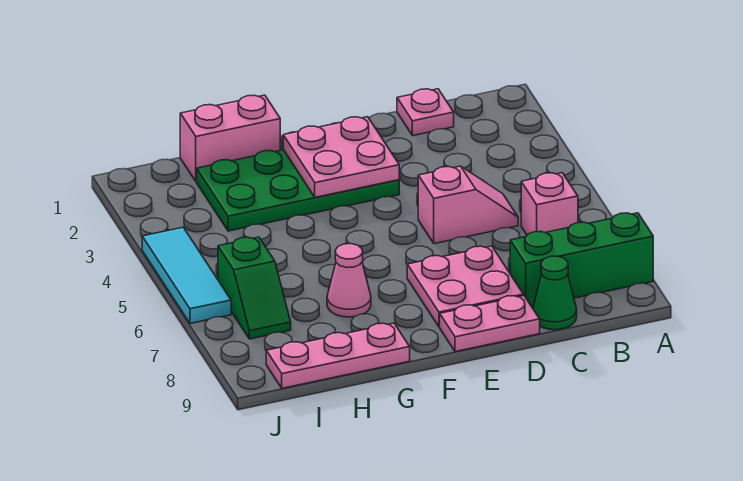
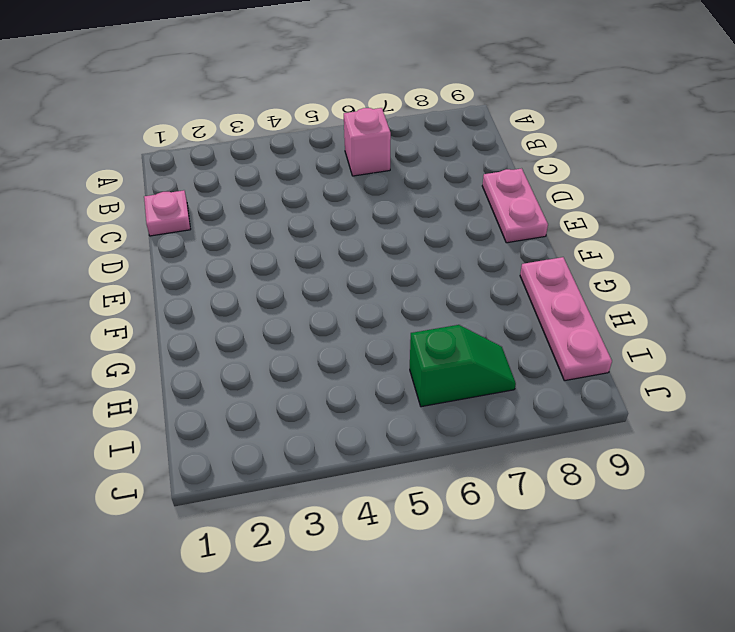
none -> green brick A8:C8 level 1
none -> pink slope C5:D5 level 1 top D
none -> green cone C9 level 1

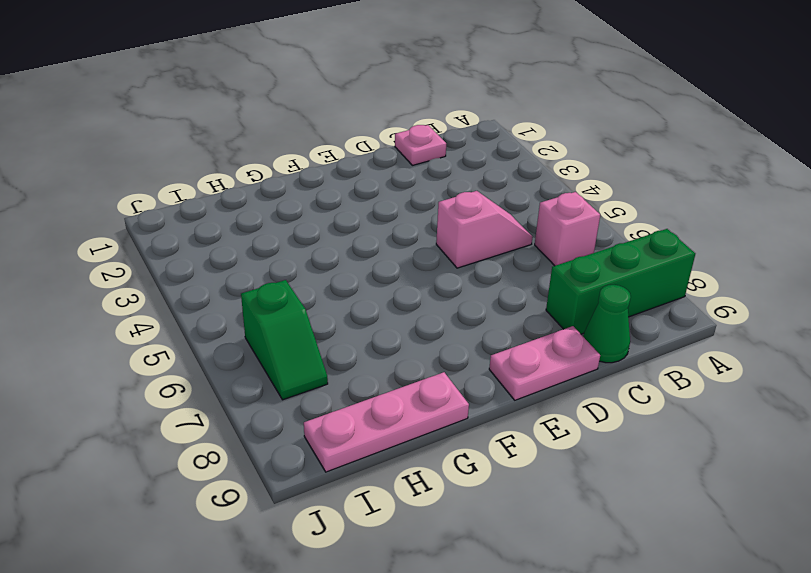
none -> pink plate D7:E8 level 1
none -> green plate E2:H3 level 1
none -> pink brick G1:H1 level 1

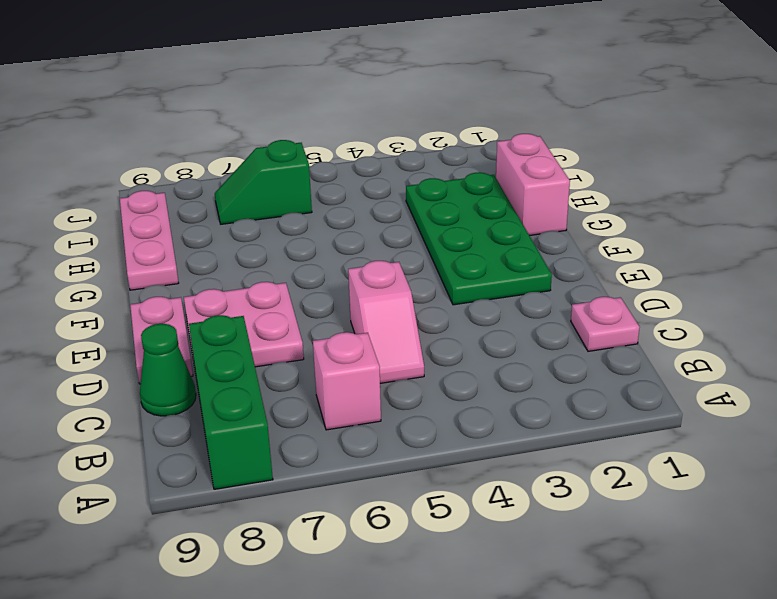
none -> pink cone G7 level 1
none -> cyan tile J4:J6 level 1
none -> pink plate E2:F3 level 2

